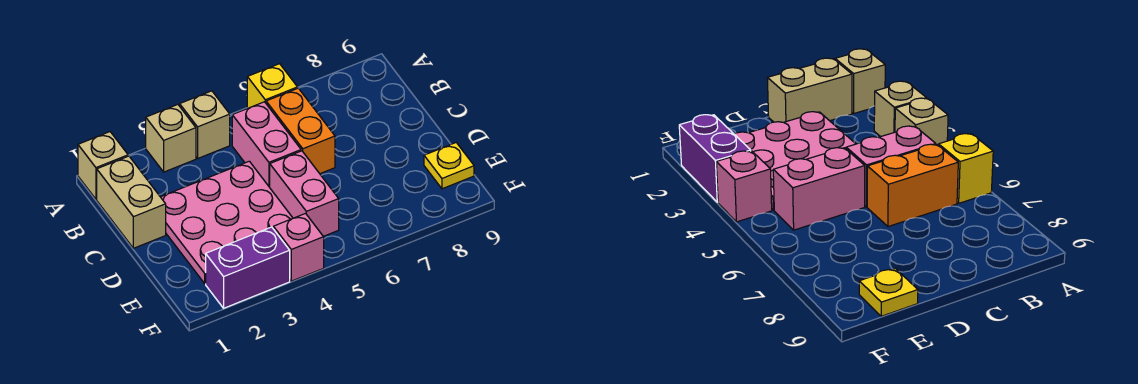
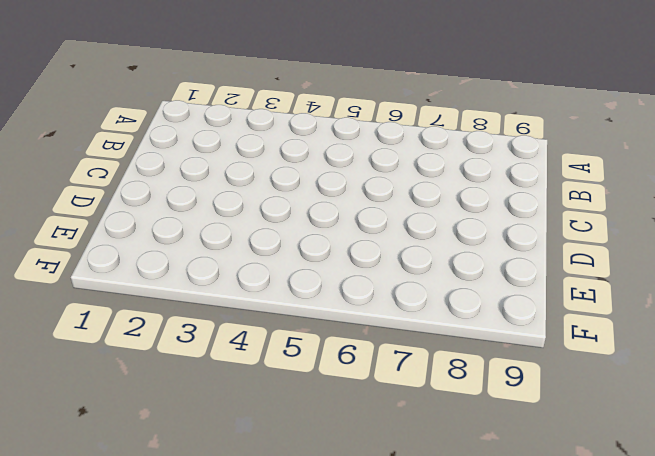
none -> tan brick A1 level 1
none -> tan brick A3 level 1
none -> tan brick A4 level 1

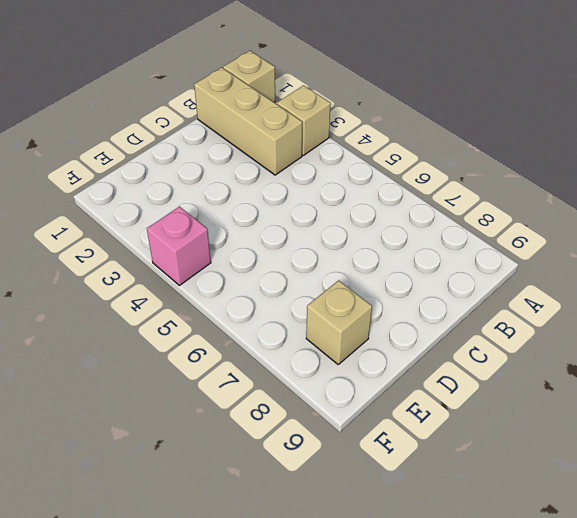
tan brick B1:B3 level 1 -> tan brick B1:C1 level 1
tan brick E8 level 1 -> tan brick A4 level 1
none -> yellow brick A6 level 1
none -> pink brick B5:C5 level 1
none -> orange brick B6:C6 level 1

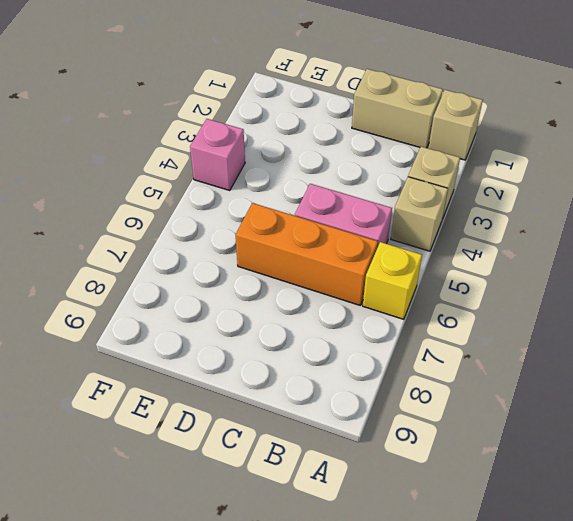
orange brick B6:D6 level 1 -> orange brick B6:C6 level 1
none -> pink plate C2:E4 level 1
none -> pink brick D5:E5 level 1
none -> yellow plate E9 level 1

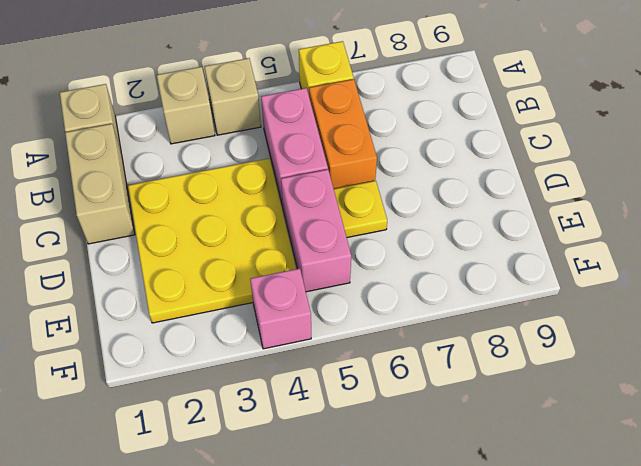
yellow plate C2:E4 level 1 -> pink plate C2:E4 level 1
yellow plate D6 level 1 -> yellow plate E9 level 1
none -> purple brick F2:F3 level 1

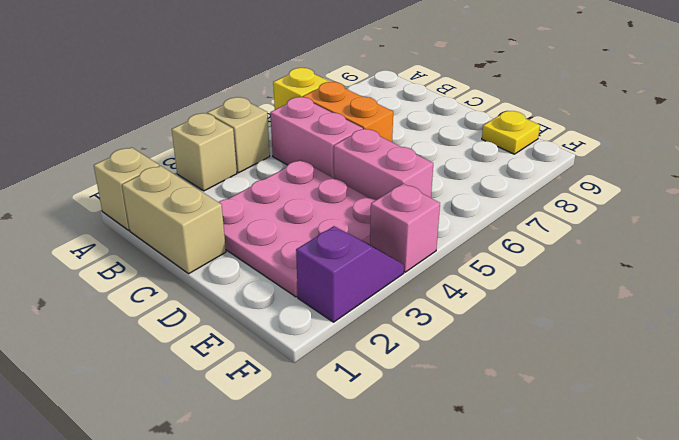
purple slope F2:F3 level 1 top 2 -> purple brick F2:F3 level 1

